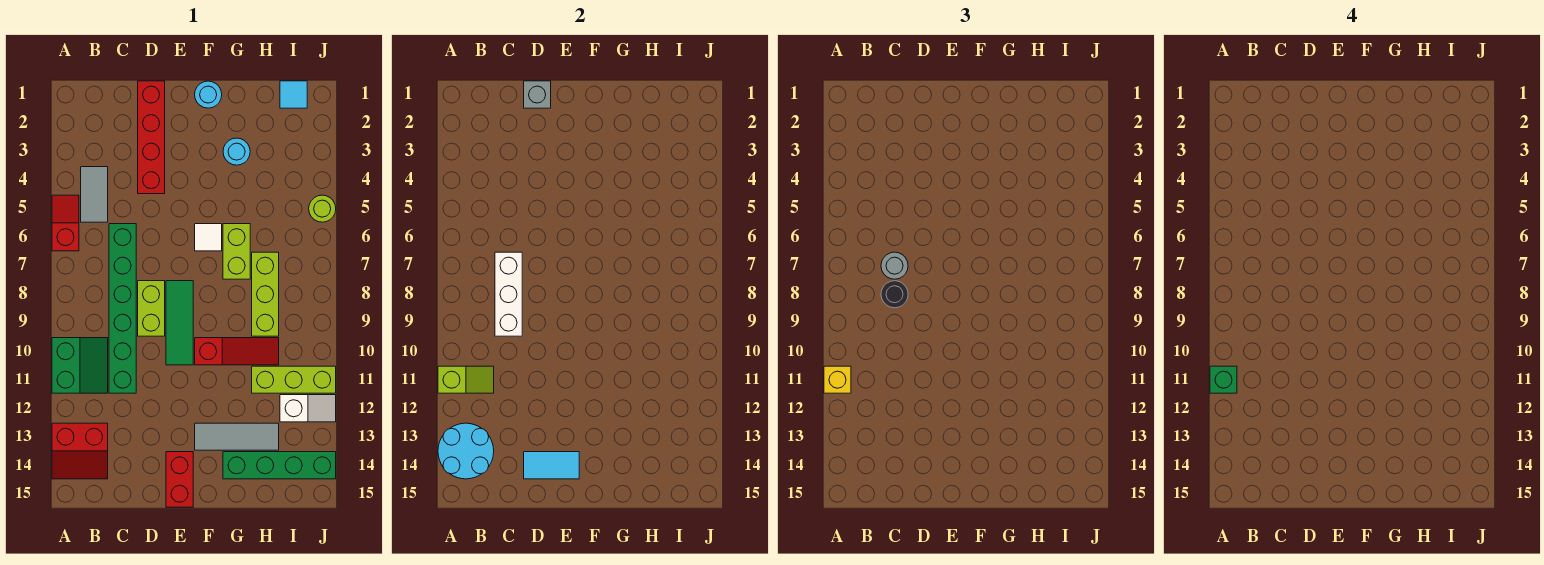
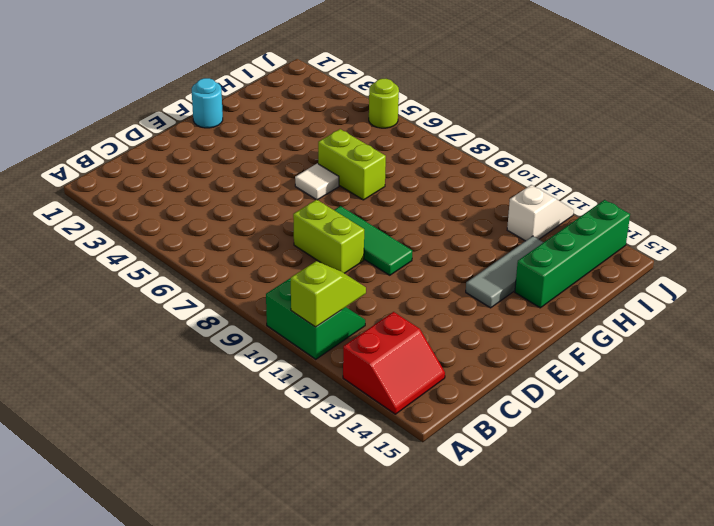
none -> red slope A5:A6 level 1 top 6
none -> grey tile B4:B5 level 1
none -> green brick C6:C11 level 1
none -> red brick D1:D4 level 1

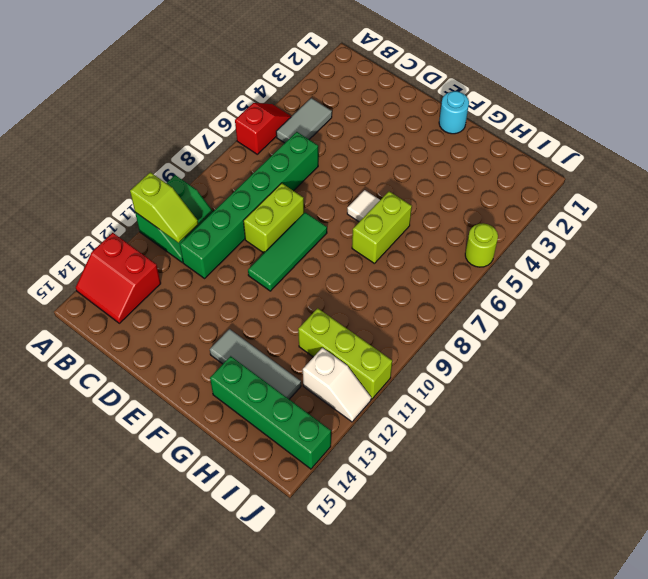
none -> red brick D1:D4 level 1
none -> red brick E14:E15 level 1
none -> red slope F10:H10 level 1 top F
none -> cyan round brick G3 level 1

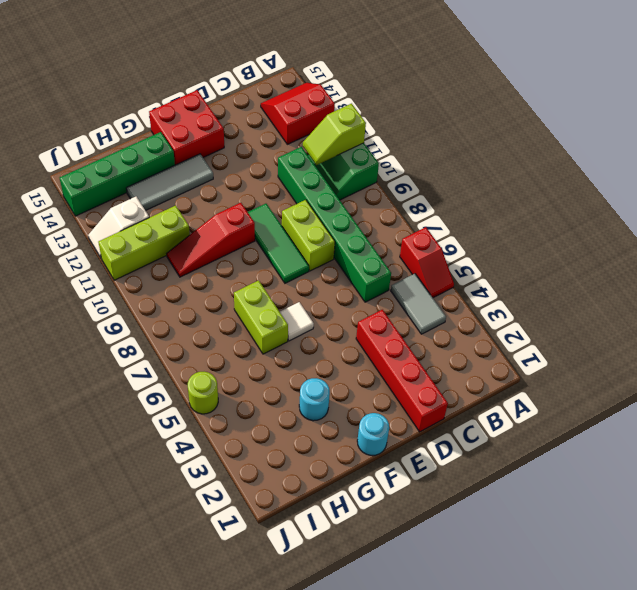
red brick E14:F15 level 1 -> red brick E14:E15 level 1
none -> lime brick H7:H9 level 1
none -> cyan tile I1 level 1
none -> cyan round brick A13:B14 level 2
none -> white brick C7:C9 level 2

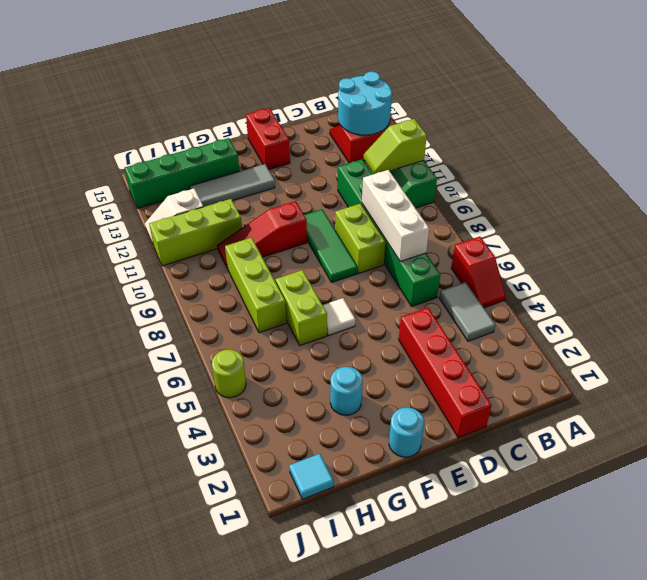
none -> grey brick D1 level 2
none -> cyan tile D14:E14 level 2
none -> yellow brick A11 level 3
none -> grey round brick C7 level 3

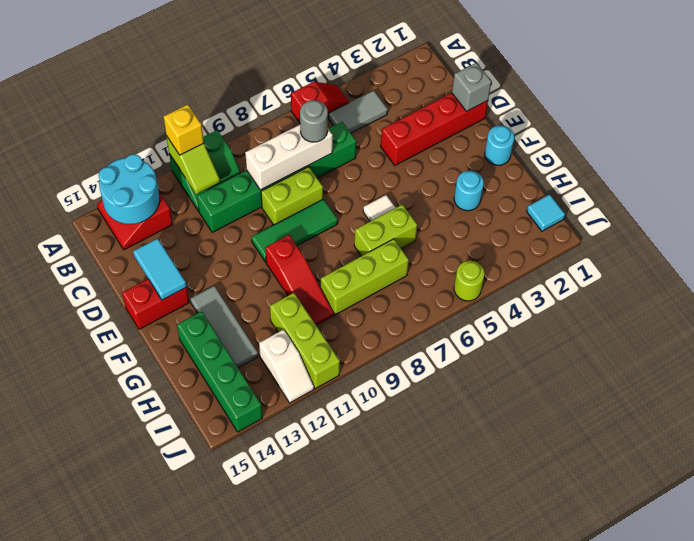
none -> black round brick C8 level 3
none -> green brick A11 level 4

